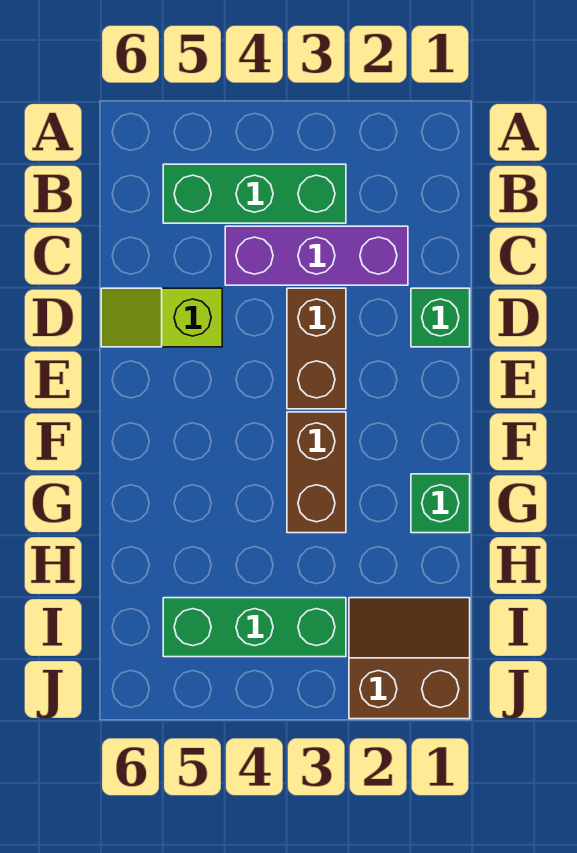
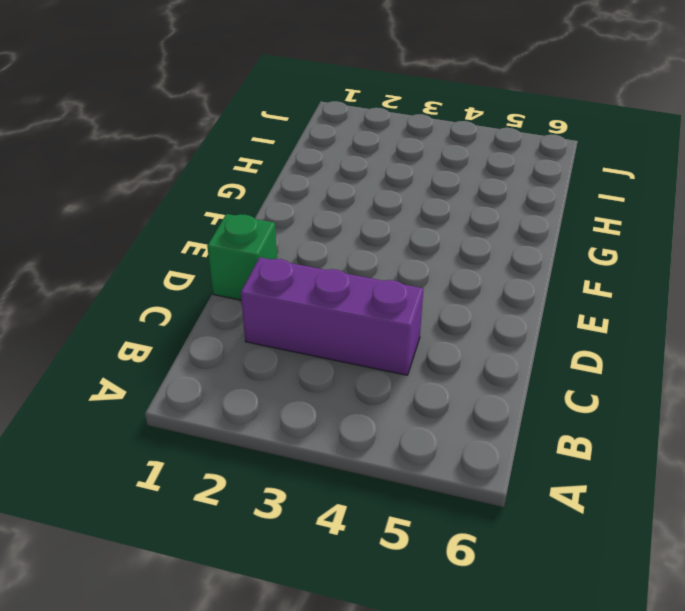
none -> green brick B3:B5 level 1
none -> brown brick D3:E3 level 1

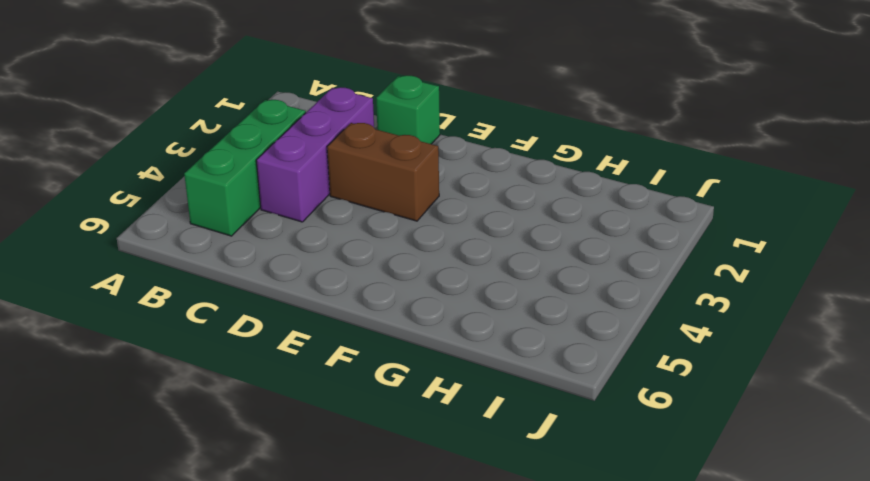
none -> lime slope D5:D6 level 1 top 5
none -> brown brick F3:G3 level 1

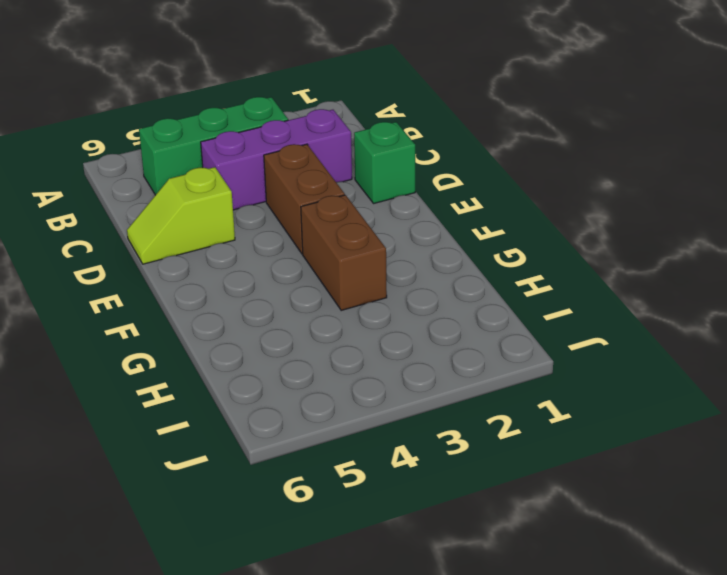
none -> green brick G1 level 1
none -> brown slope I1:J2 level 1 top J

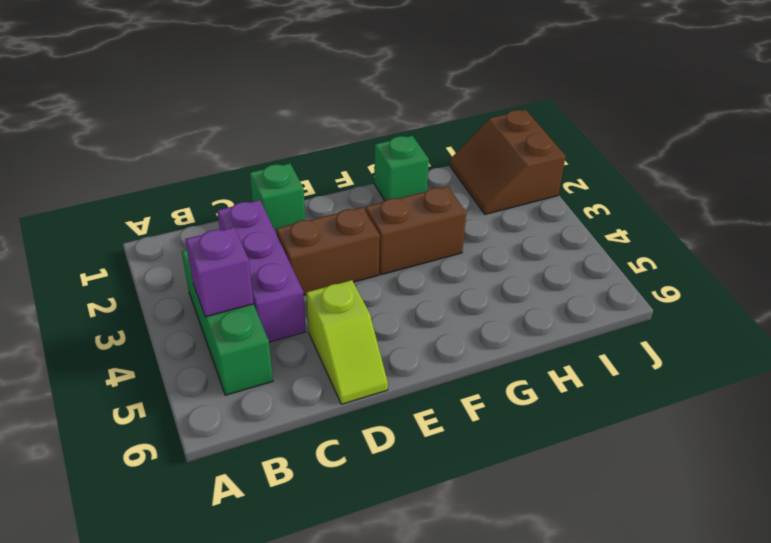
purple brick B4 level 2 -> none
none -> green brick I3:I5 level 1

